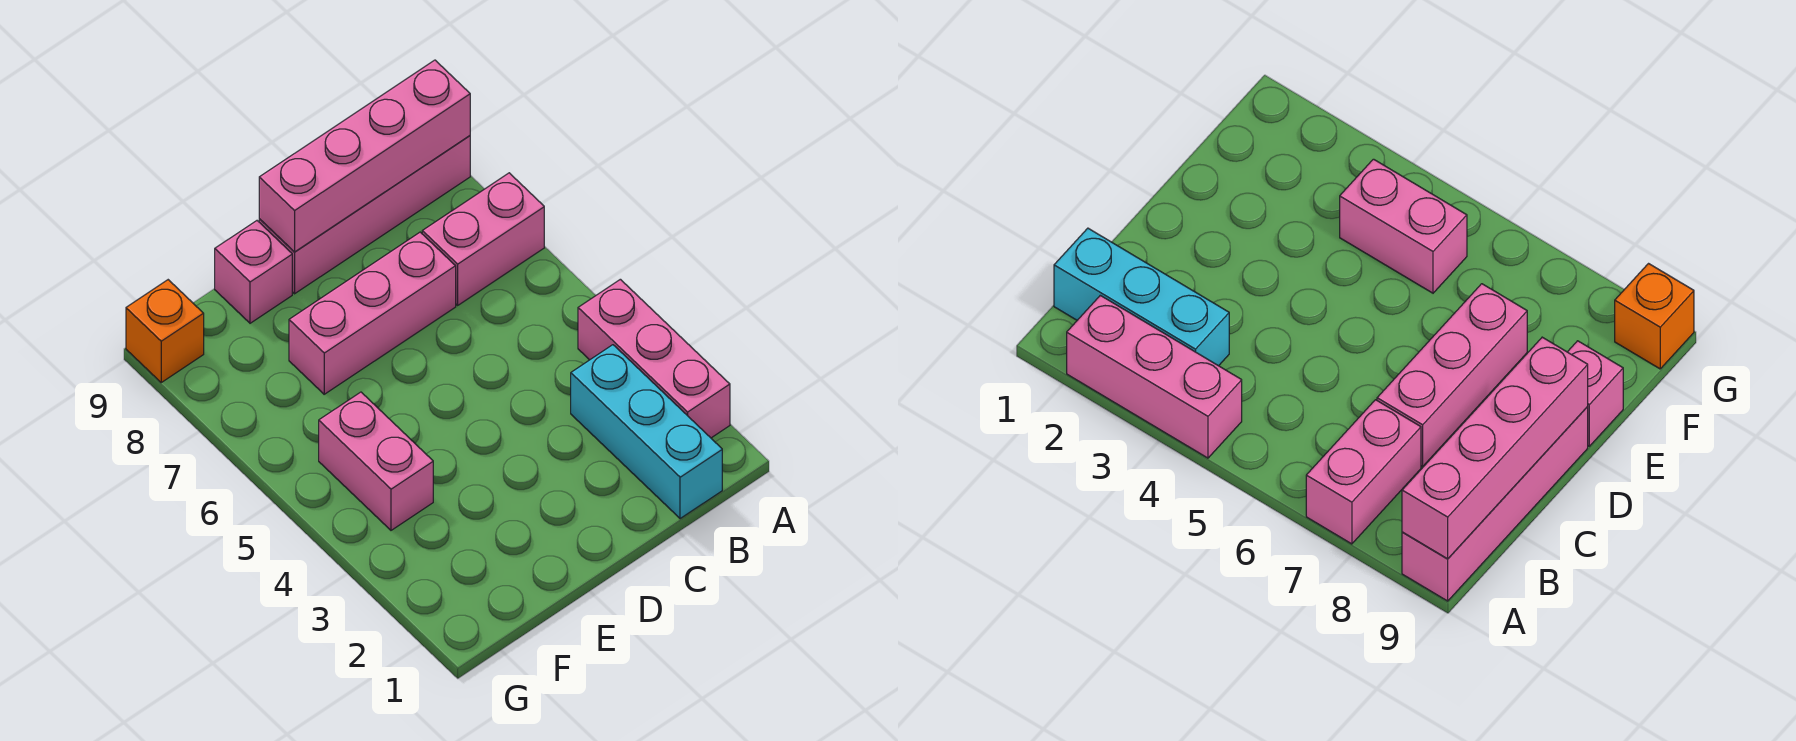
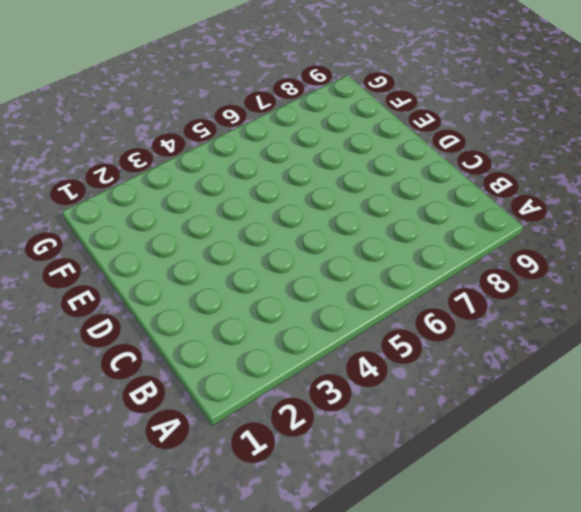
none -> pink brick A2:A4 level 1
none -> pink brick A7:B7 level 1

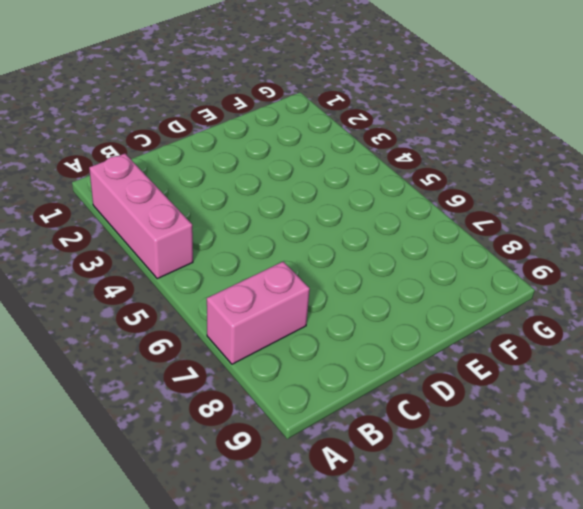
none -> pink brick A9:D9 level 1
none -> cyan brick B1:B3 level 1

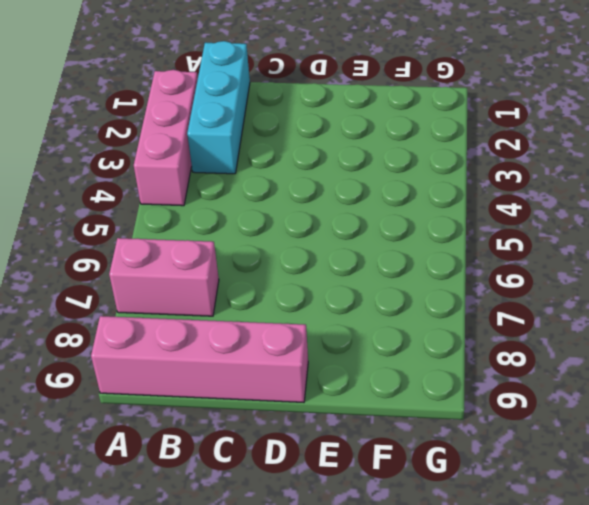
none -> pink brick C7:E7 level 1
none -> pink brick E9 level 1

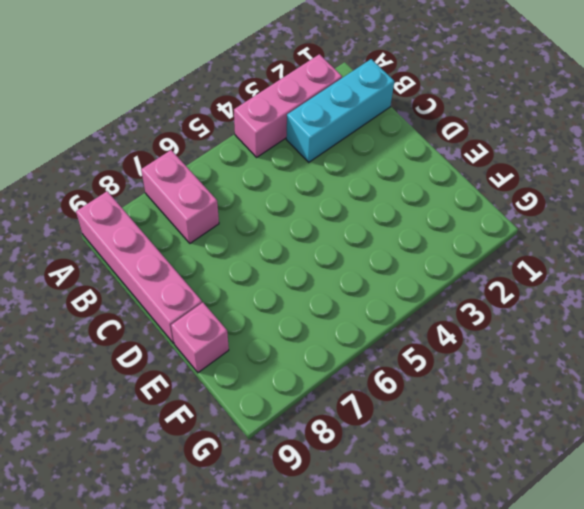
none -> pink brick C7:E7 level 1
none -> pink brick F4:F5 level 1

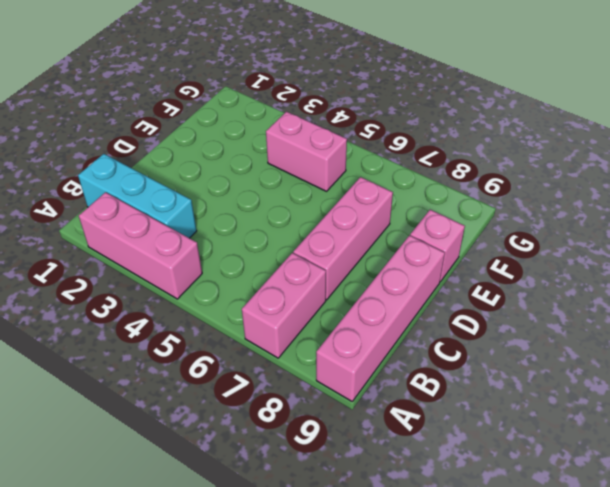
none -> orange brick G9 level 1
none -> pink brick A9:D9 level 2

